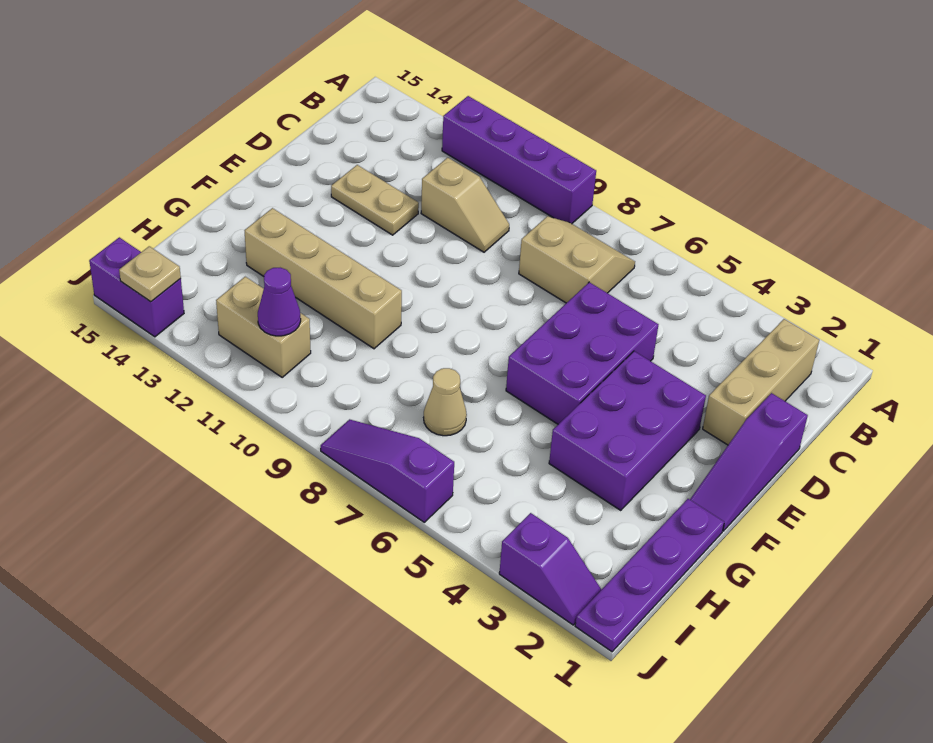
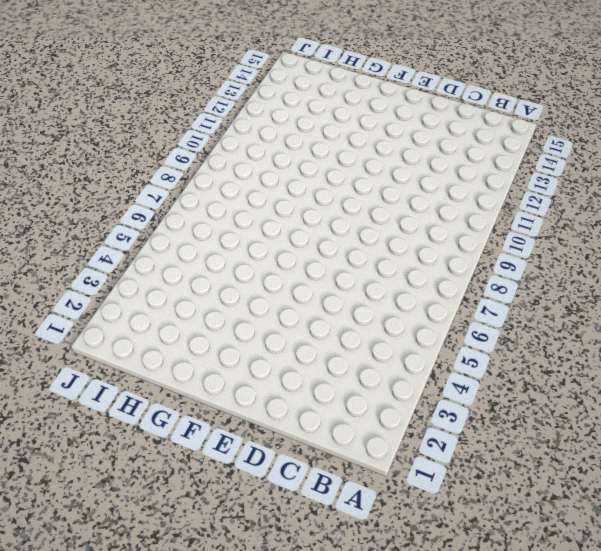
none -> purple brick A9:A12 level 1
none -> tan brick B2:D2 level 1
none -> tan slope B7:C8 level 1 top C

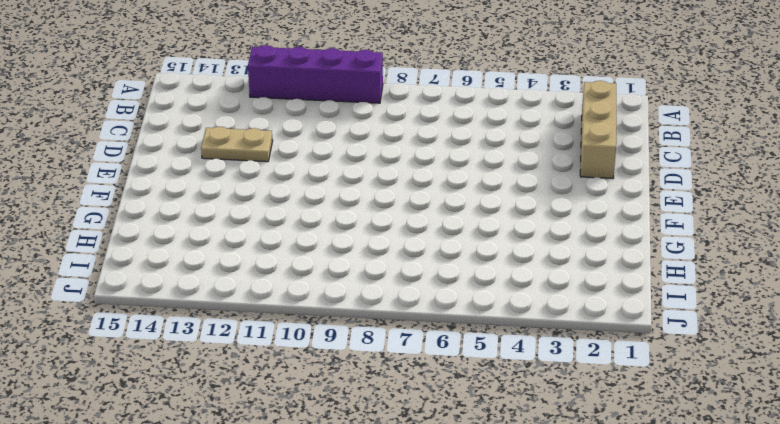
none -> tan slope B7:C8 level 1 top C
none -> tan slope C10:C11 level 1 top 11
none -> purple slope D1:F1 level 1 top D

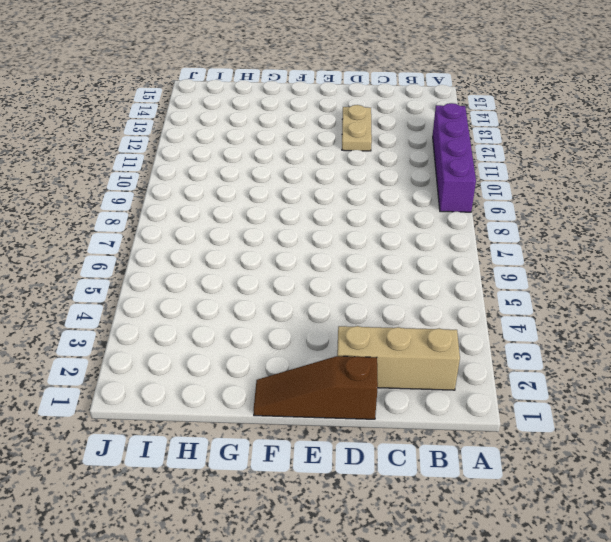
brown slope D1:F1 level 1 top D -> purple slope D1:F1 level 1 top D
none -> tan slope B7:C8 level 1 top C
none -> tan slope C10:C11 level 1 top 11
none -> purple brick D5:F6 level 1

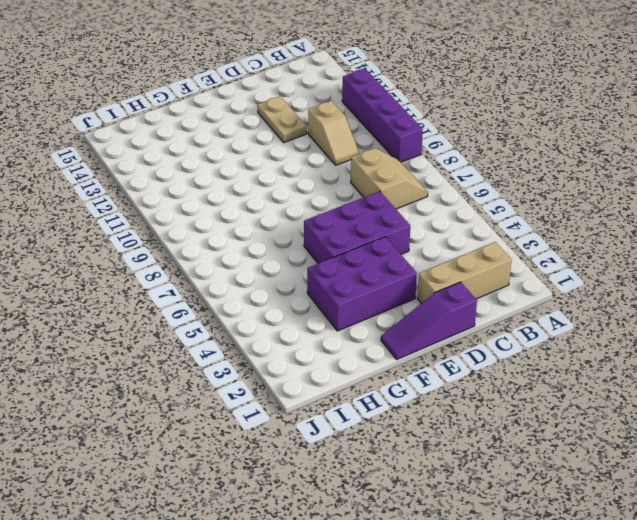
none -> purple plate G1:J1 level 1
none -> tan brick G10:G13 level 1
none -> tan cone H7 level 1

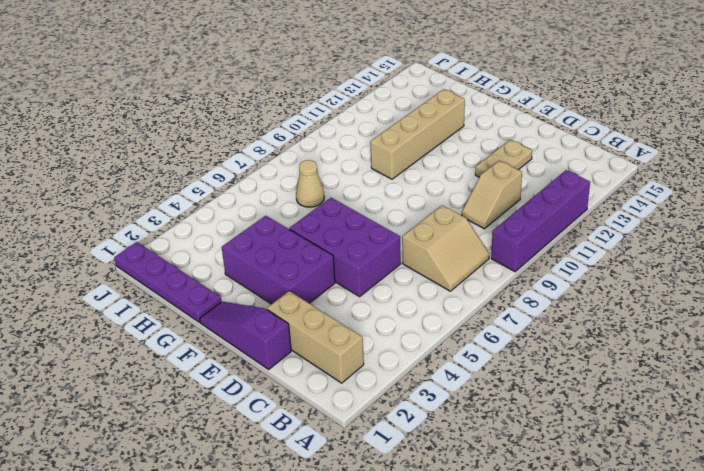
none -> tan brick I11:I12 level 1
none -> purple slope J2:J3 level 1 top 3
none -> purple slope J6:J8 level 1 top 6

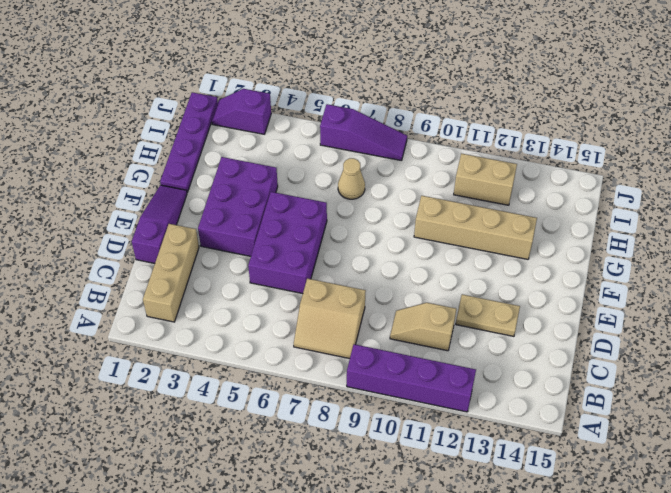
none -> purple brick J14:J15 level 1
none -> purple cone I11 level 2
none -> tan plate J14 level 2

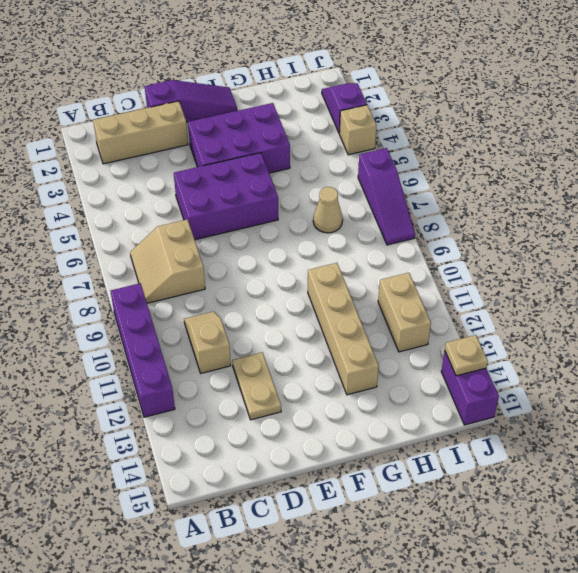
tan brick J4 level 1 -> none
none -> purple plate G1:J1 level 1
none -> purple cone I11 level 2

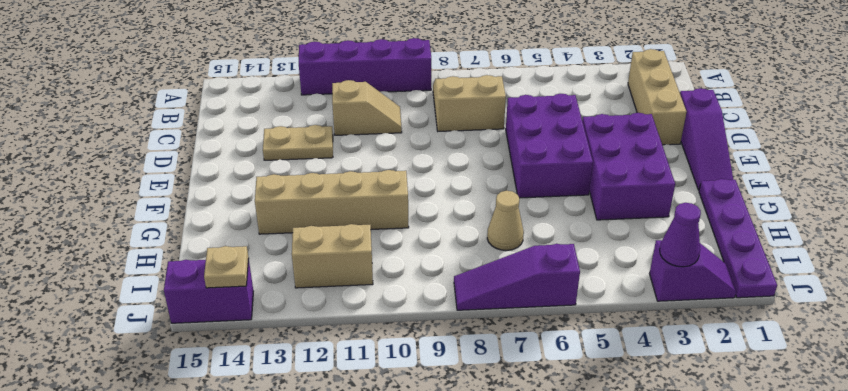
purple cone J3 level 2 -> purple cone I11 level 2

